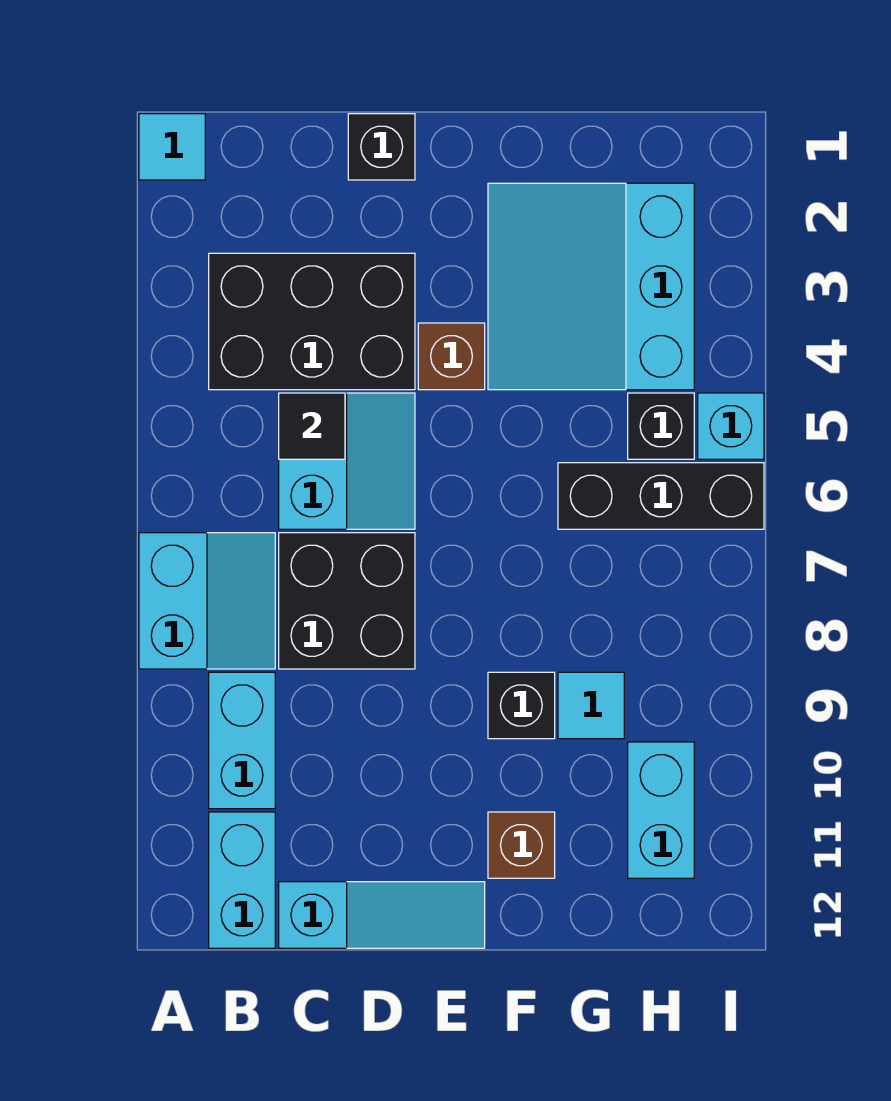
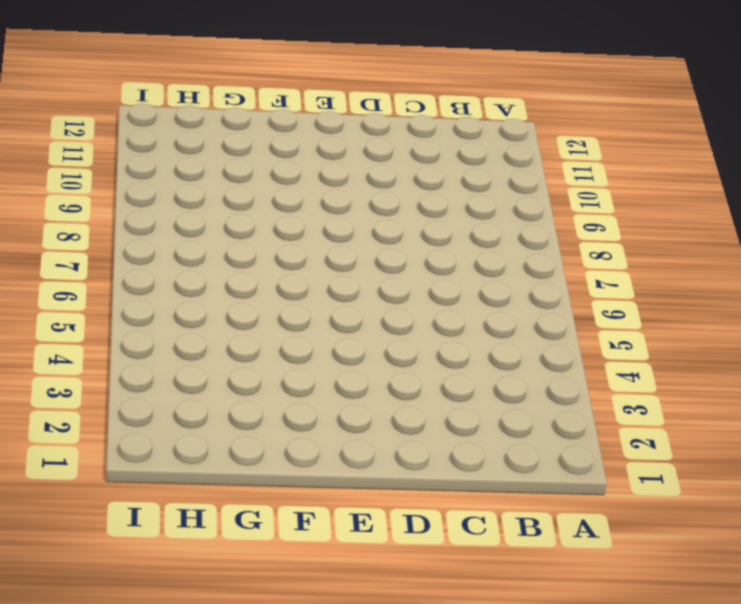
none -> cyan tile A1 level 1
none -> cyan slope A7:B8 level 1 top A
none -> black brick B3:D4 level 1

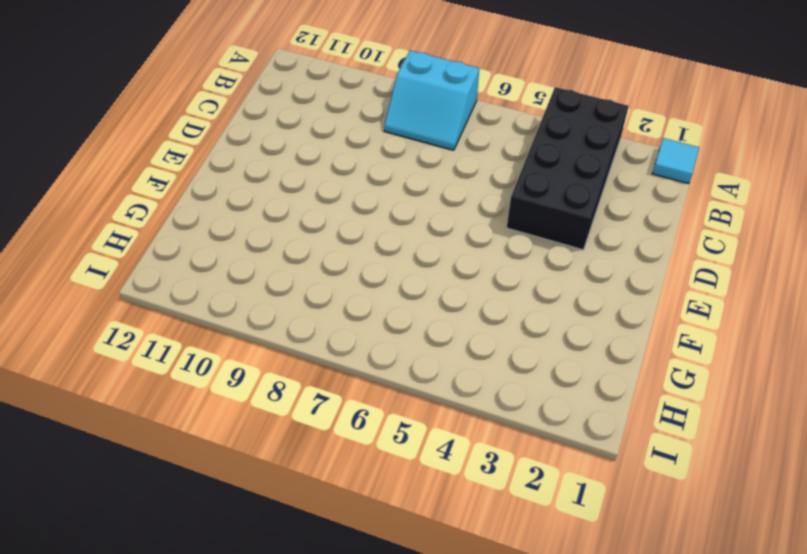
black brick A3:D4 level 1 -> black brick B3:D4 level 1
none -> cyan brick B9:B10 level 1
none -> cyan brick B11:B12 level 1
none -> cyan slope C5:D6 level 1 top C

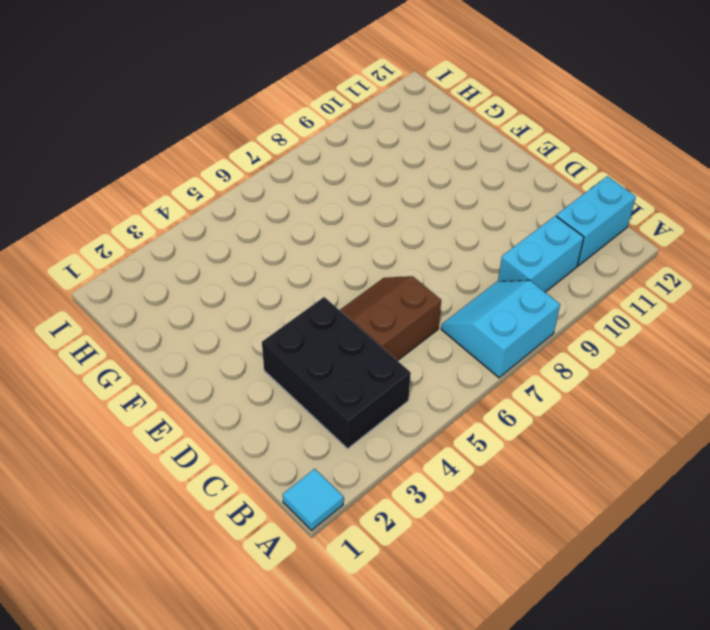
brown slope C5:D6 level 1 top C -> cyan slope C5:D6 level 1 top C
none -> black brick C7:D8 level 1
none -> cyan slope C12:E12 level 1 top C
none -> black brick D1 level 1

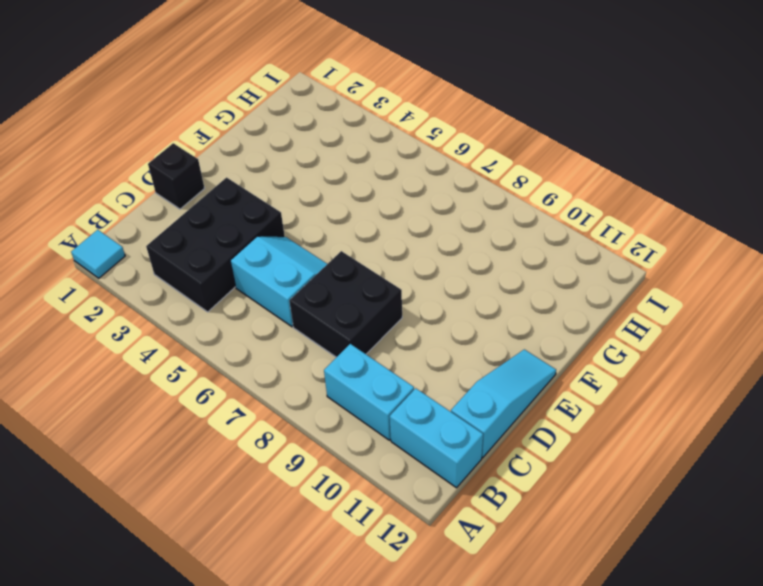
none -> cyan slope A7:B8 level 1 top A
none -> brown brick E4 level 1
none -> cyan slope F2:H4 level 1 top H

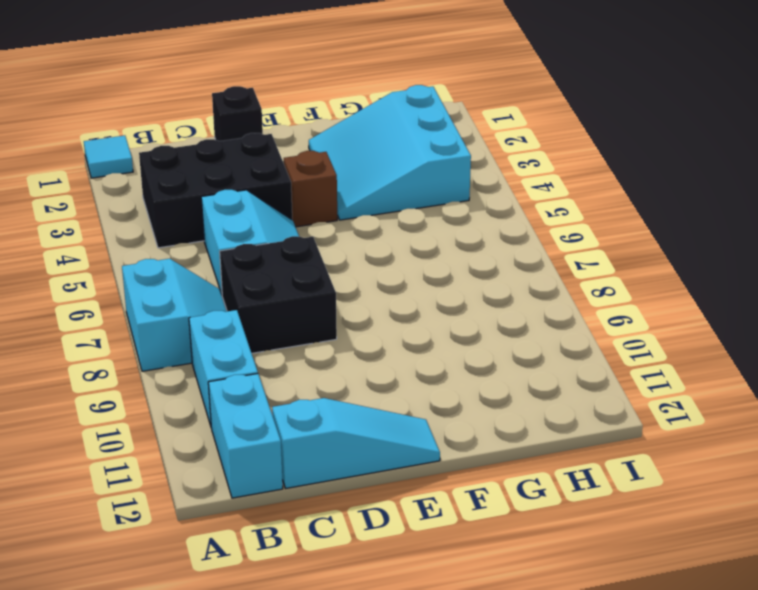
none -> black brick F9 level 1
none -> brown brick F11 level 1
none -> black brick G6:I6 level 1

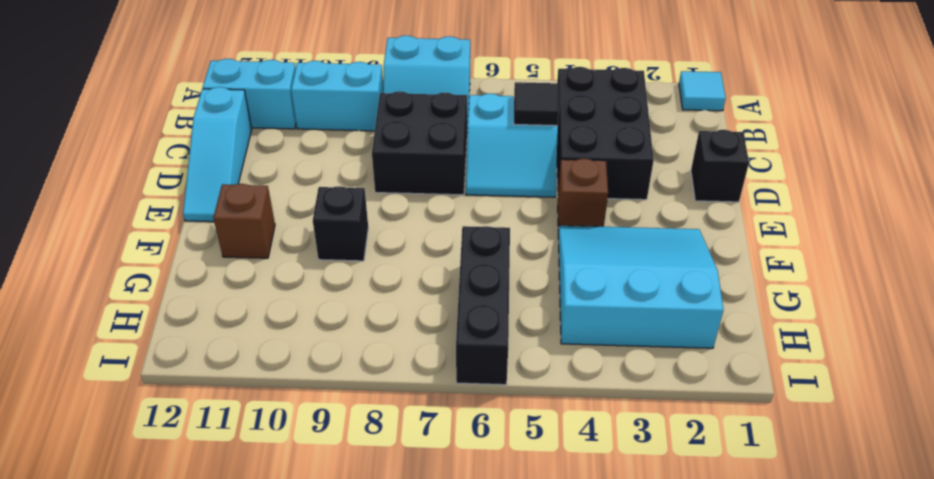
none -> cyan tile G9 level 1
none -> black brick H5 level 1
none -> cyan brick H10:H11 level 1

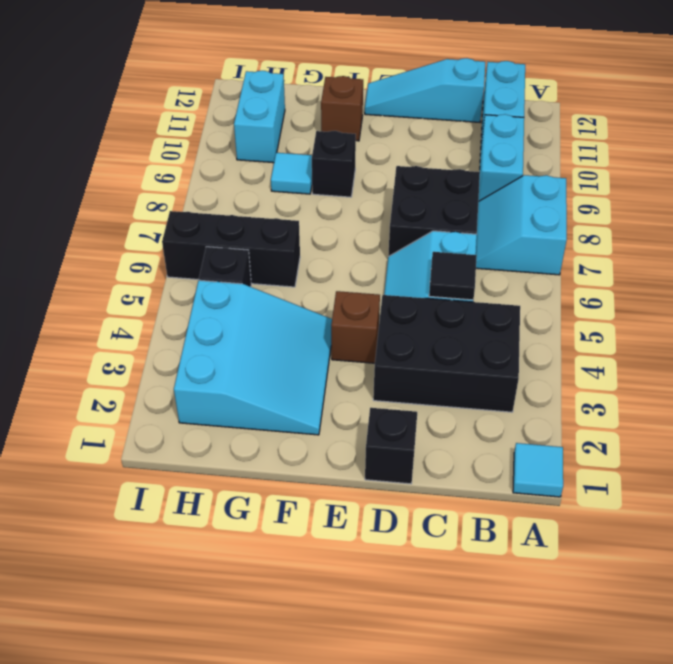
none -> cyan brick I5 level 1

